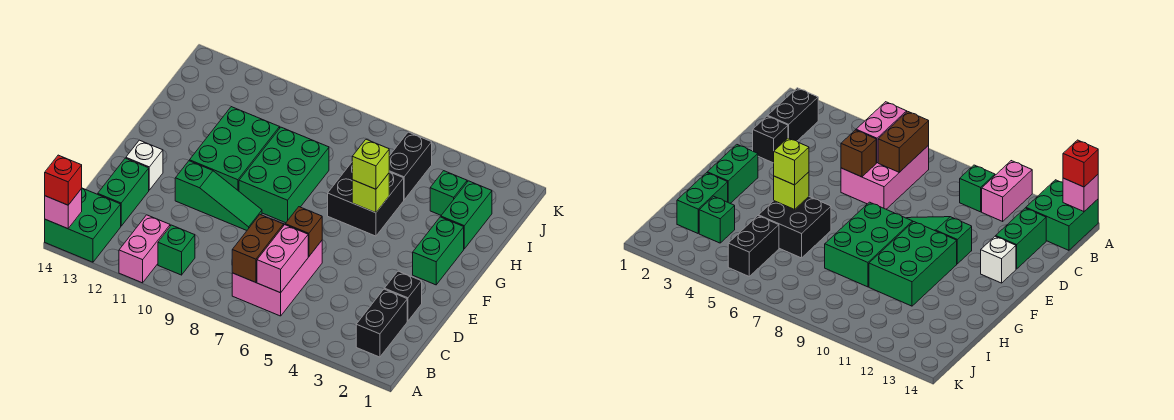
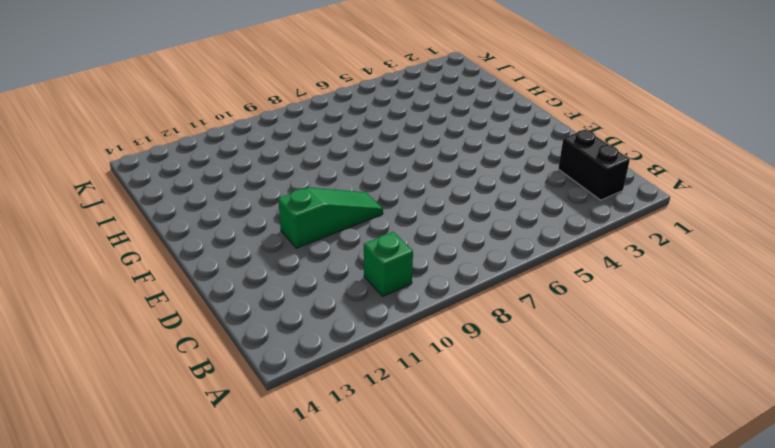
none -> pink brick A11:B11 level 1
none -> green brick A13:B14 level 1
none -> pink brick B6:D7 level 1

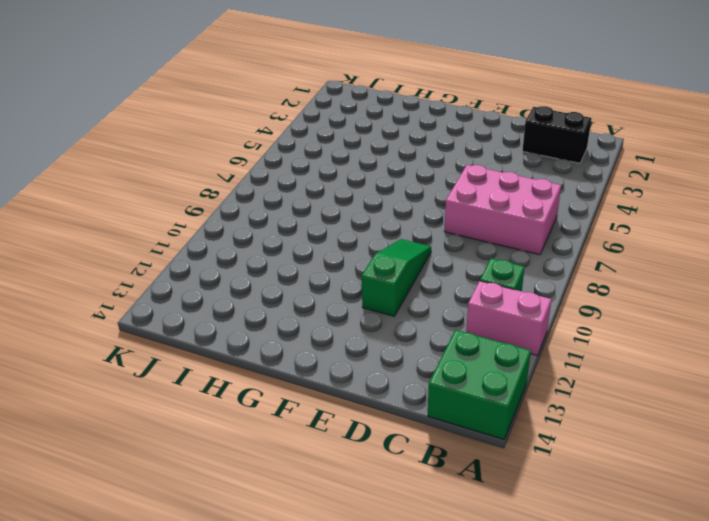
none -> green brick C13:D13 level 1
none -> black brick D2 level 1
none -> white brick E13 level 1

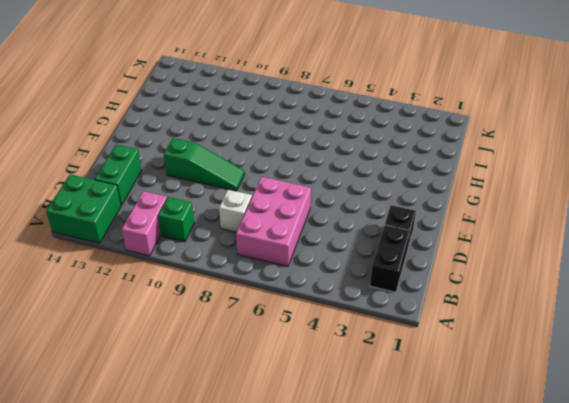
white brick C8 level 1 -> white brick E13 level 1
none -> green brick F2:G2 level 1
none -> green brick F8:H9 level 1
none -> green brick F10:H11 level 1

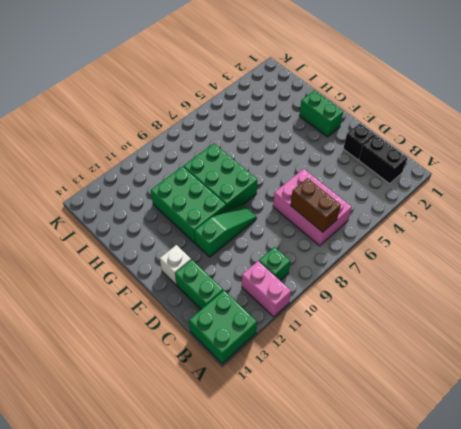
none -> black brick G5:H6 level 1
none -> green brick H2:I2 level 1
none -> green brick I3 level 1

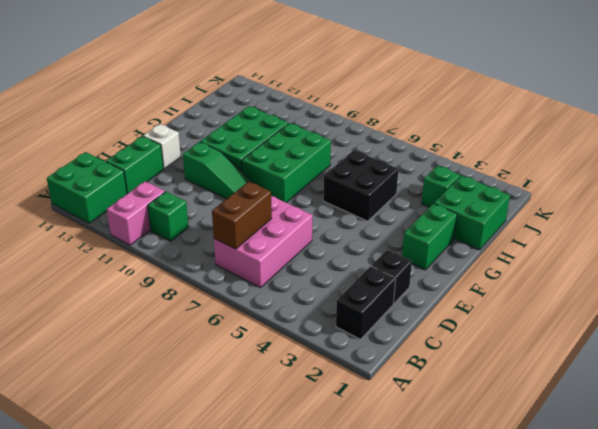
green brick H1:I2 level 1 -> green brick H2:I2 level 1
none -> black brick I5:J5 level 1
none -> pink brick A14 level 2
none -> pink brick B6:C6 level 2

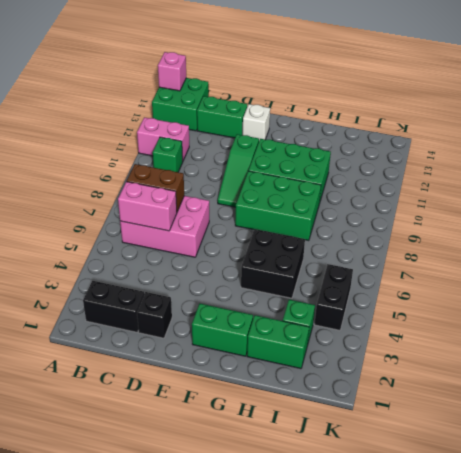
black brick J4:J5 level 1 -> black brick I5:J5 level 1
none -> brown brick D6 level 2
none -> lime brick G5 level 2
none -> red brick A14 level 3

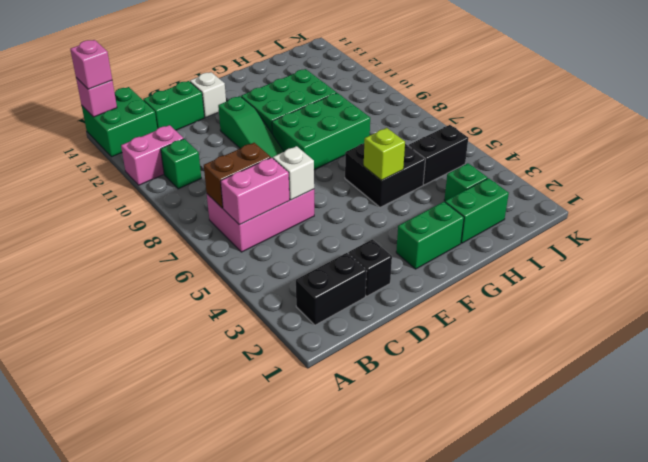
pink brick A14 level 3 -> red brick A14 level 3
white brick D6 level 2 -> brown brick D6 level 2
none -> lime brick G5 level 3

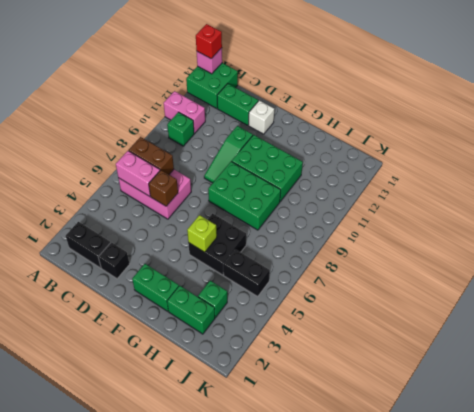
none -> lime brick G5 level 3

